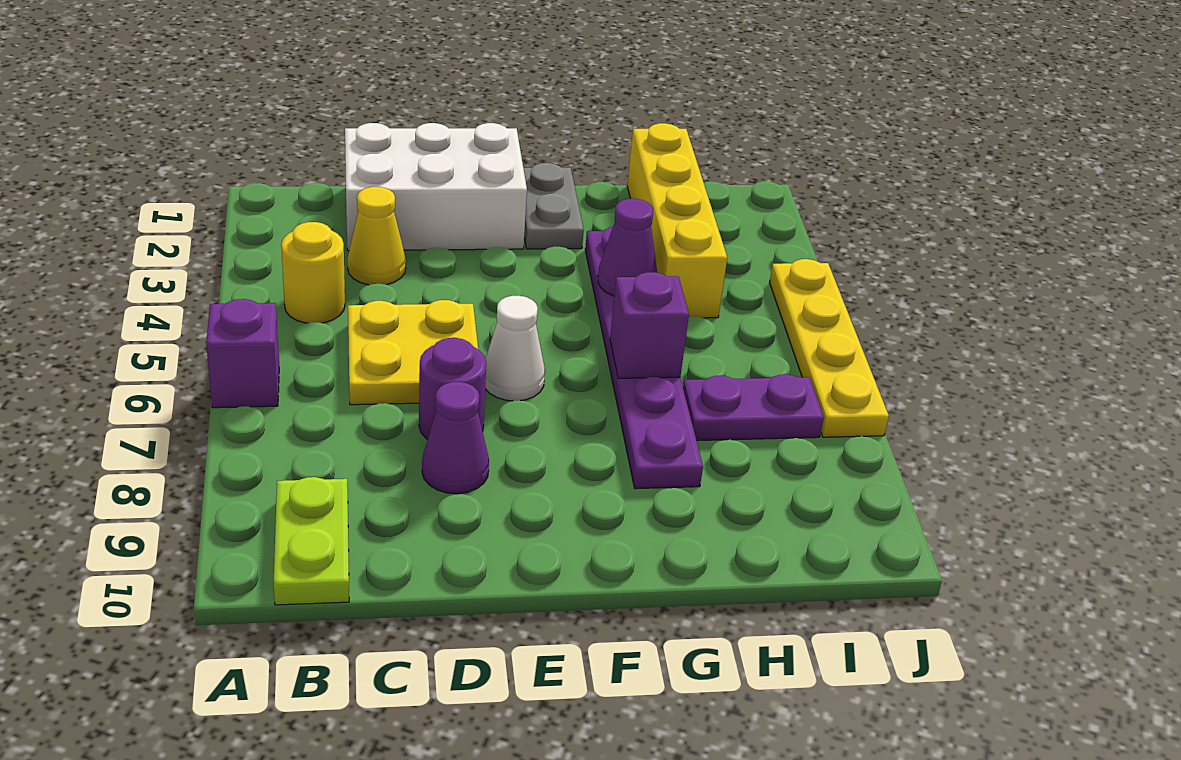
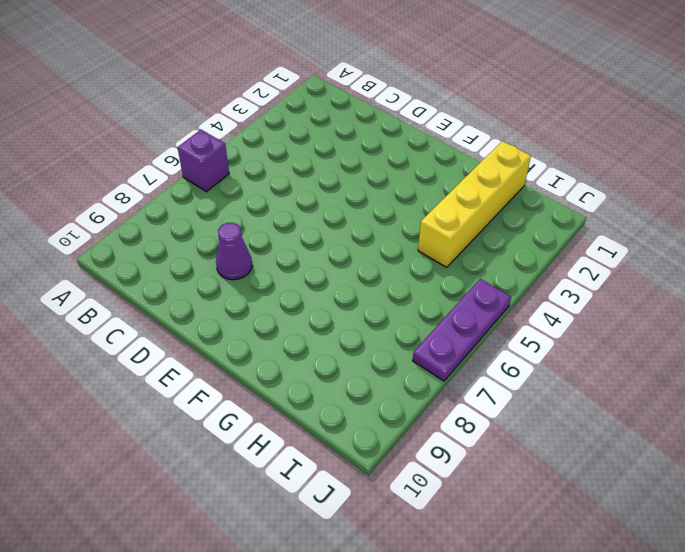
purple plate J5:J7 level 1 -> yellow plate J4:J7 level 1
none -> yellow round brick B4 level 1
none -> lime plate B9:B10 level 1
none -> white brick C1:E2 level 1

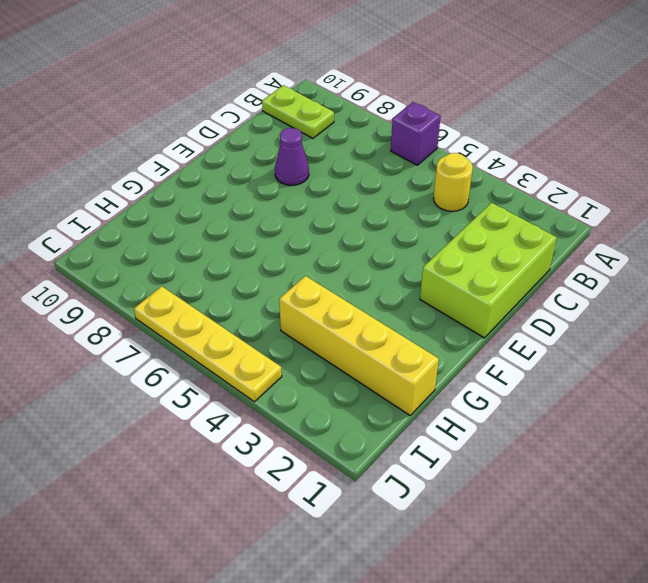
lime brick C1:E2 level 1 -> white brick C1:E2 level 1
none -> yellow cone C3 level 1
none -> yellow plate C5:D6 level 1
none -> purple round brick D7 level 1

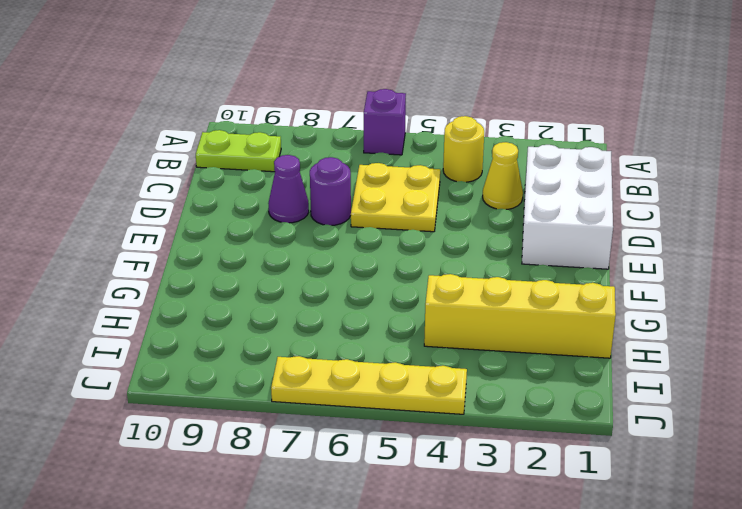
none -> white cone E6 level 1
none -> grey plate F1:F2 level 1
none -> purple plate G3:G8 level 1

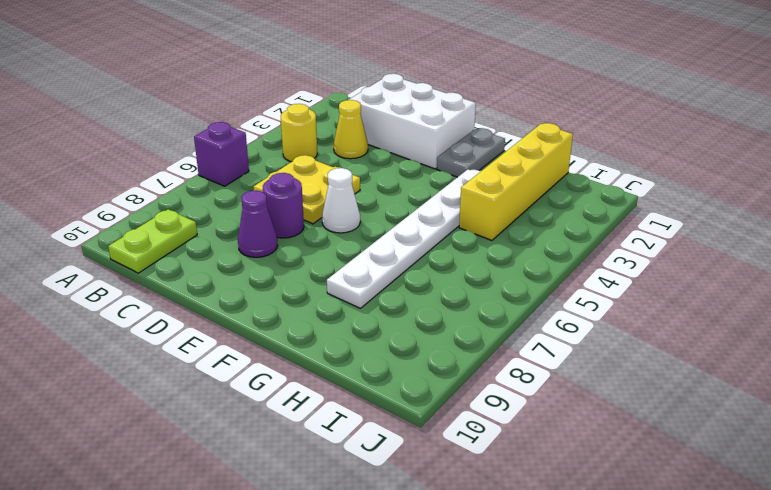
white plate G3:G8 level 1 -> purple plate G3:G8 level 1
none -> purple plate H7:I7 level 1
none -> yellow plate J4:J7 level 1
none -> purple cone G4 level 2

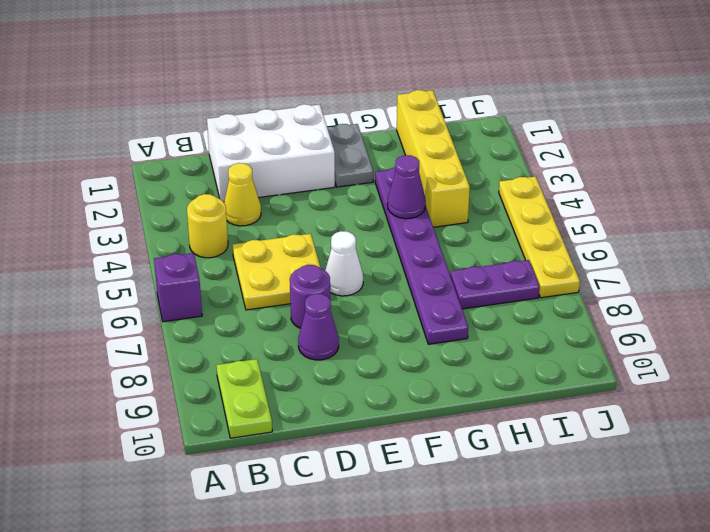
none -> purple brick G6 level 2

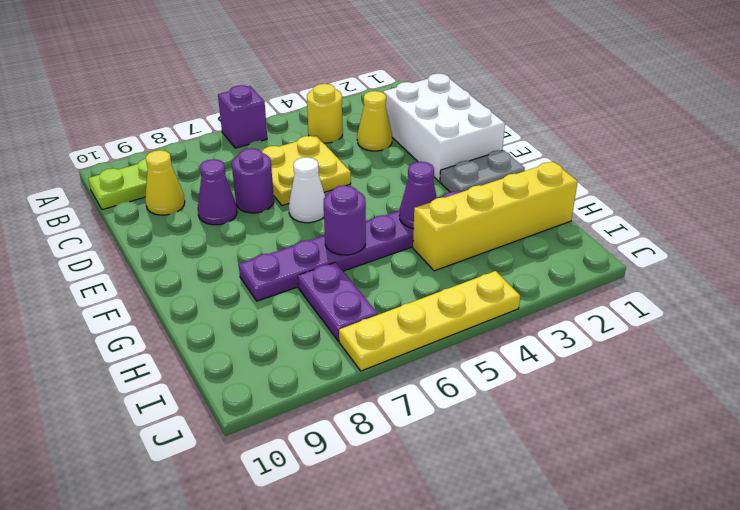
yellow cone C9 level 1 -> none
purple round brick G6 level 2 -> purple brick G6 level 2

